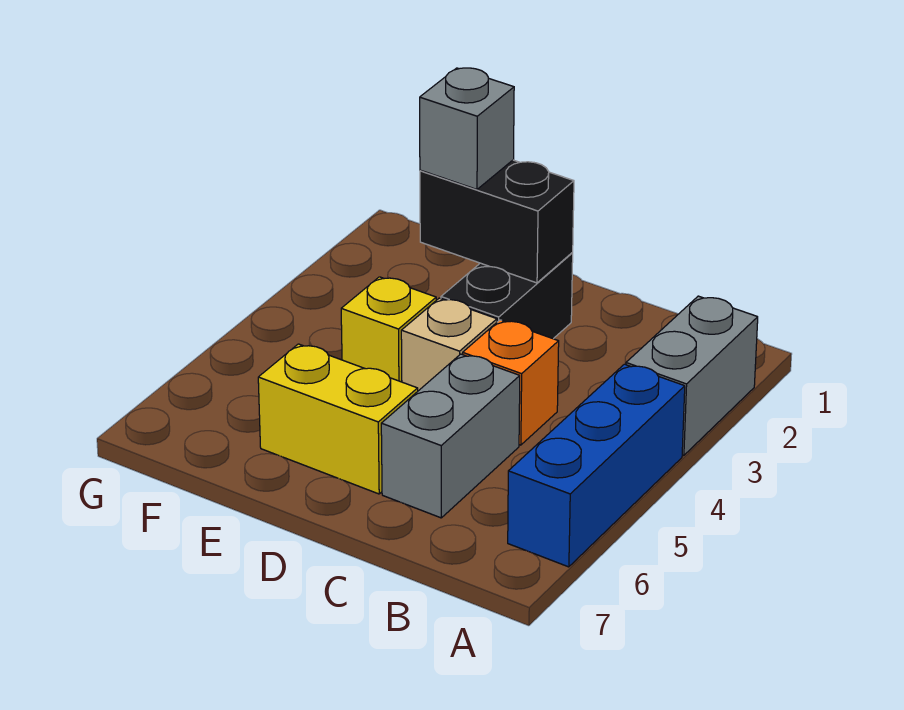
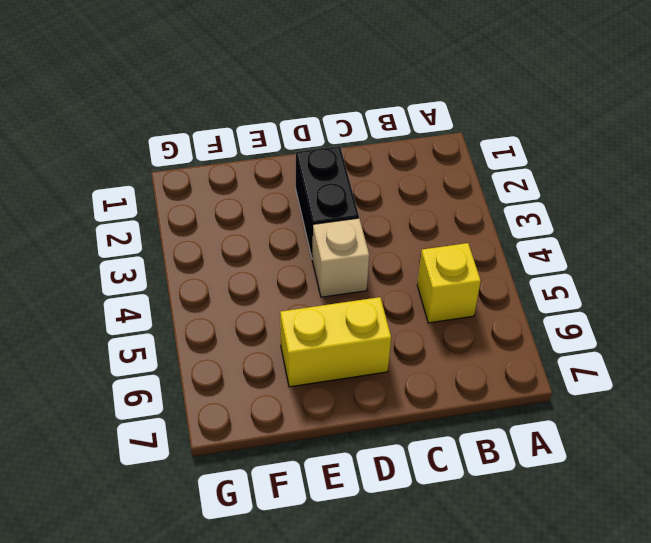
yellow brick B5 level 1 -> yellow brick E4 level 1
none -> grey brick A2:A3 level 1
none -> blue brick A4:A6 level 1

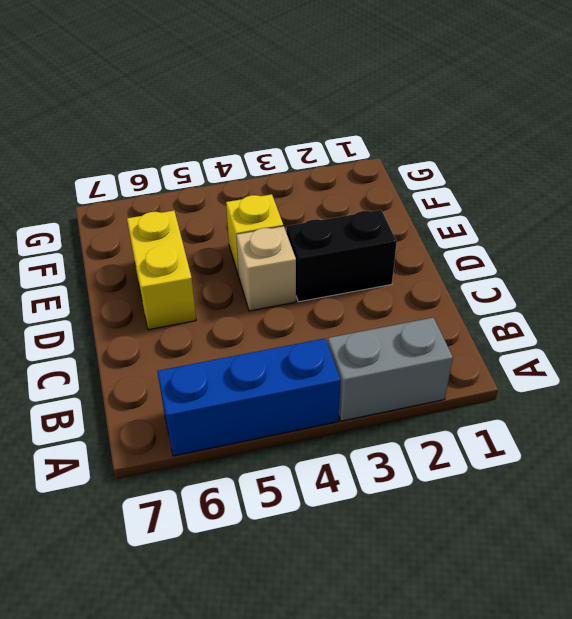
none -> orange brick C4 level 1
none -> grey brick C5:C6 level 1

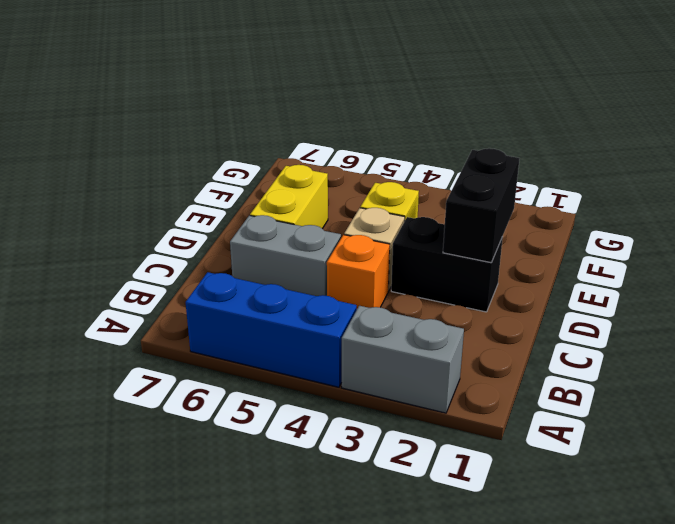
none -> grey brick E2 level 3

